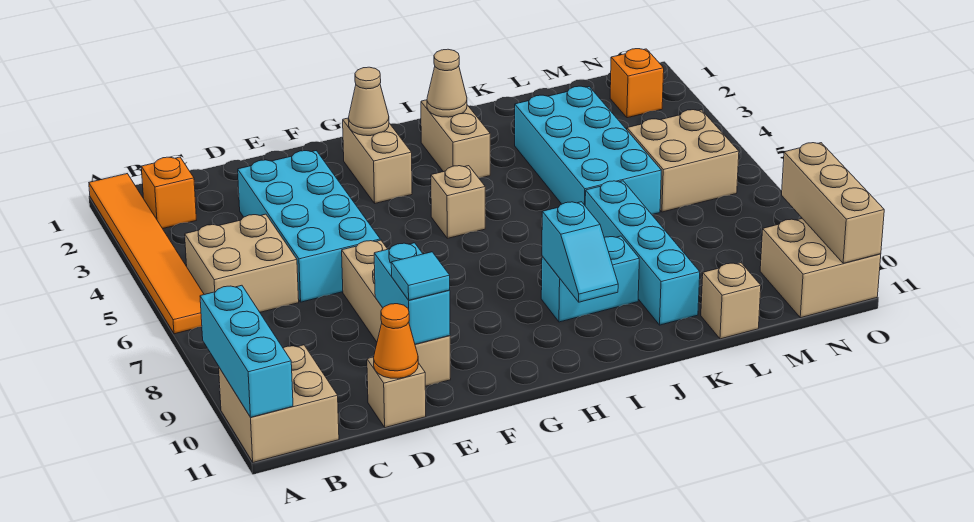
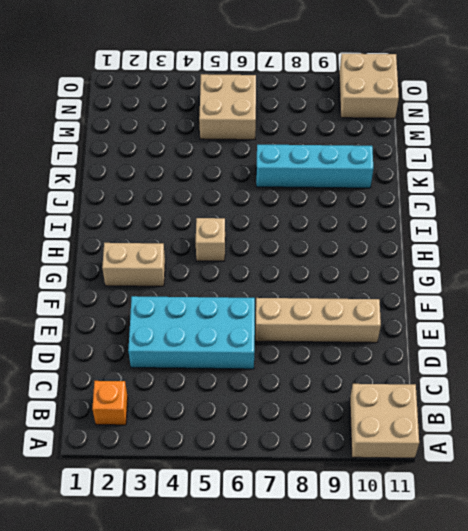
none -> orange tile A1:A6 level 1
none -> tan brick B5:C6 level 1
none -> tan brick D11 level 1

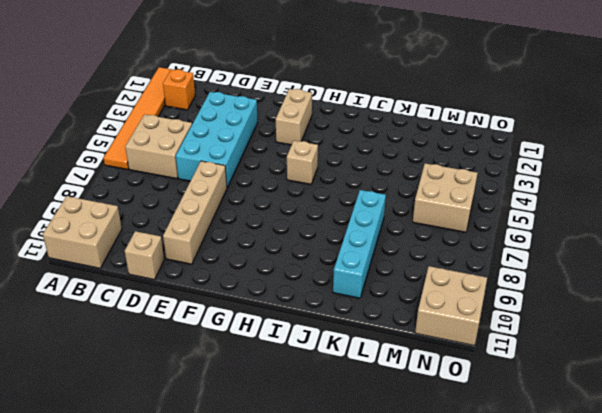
none -> tan brick I2:I3 level 1
none -> cyan brick I9:J9 level 1
none -> cyan brick K3:L6 level 1

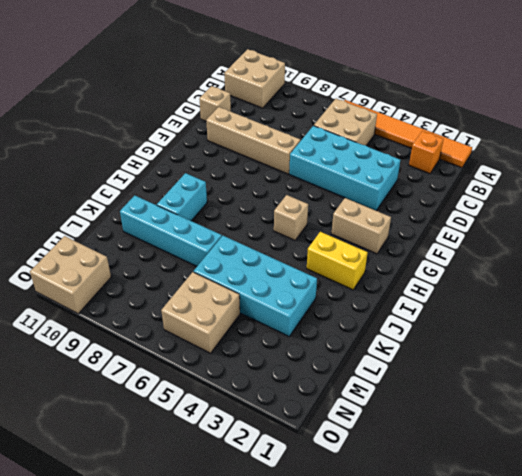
yellow brick I2:I3 level 1 -> tan brick I2:I3 level 1
none -> tan brick L11 level 1
none -> orange brick N2 level 1
none -> cyan brick A9:A11 level 2

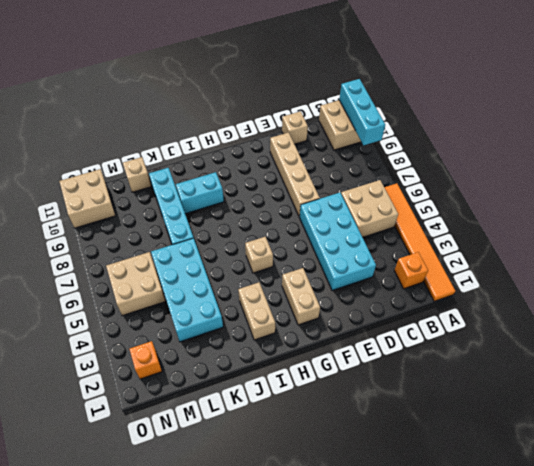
none -> orange cone D11 level 2
none -> cyan brick E9:E10 level 2
none -> tan cone G2 level 2

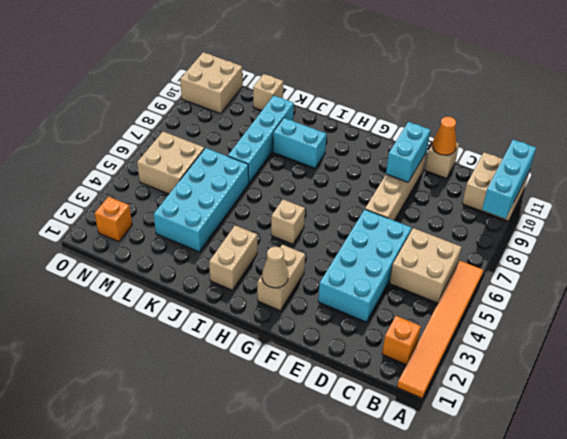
none -> tan cone I2 level 2
none -> cyan slope I9:I10 level 2 top 9
none -> tan brick O9:O11 level 2

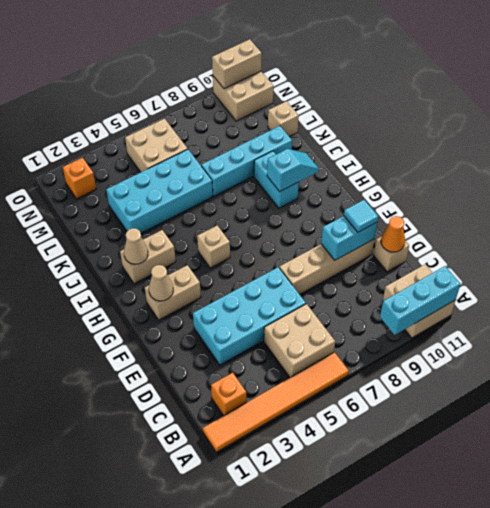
tan brick O10:O11 level 2 -> tan brick O9:O11 level 2

